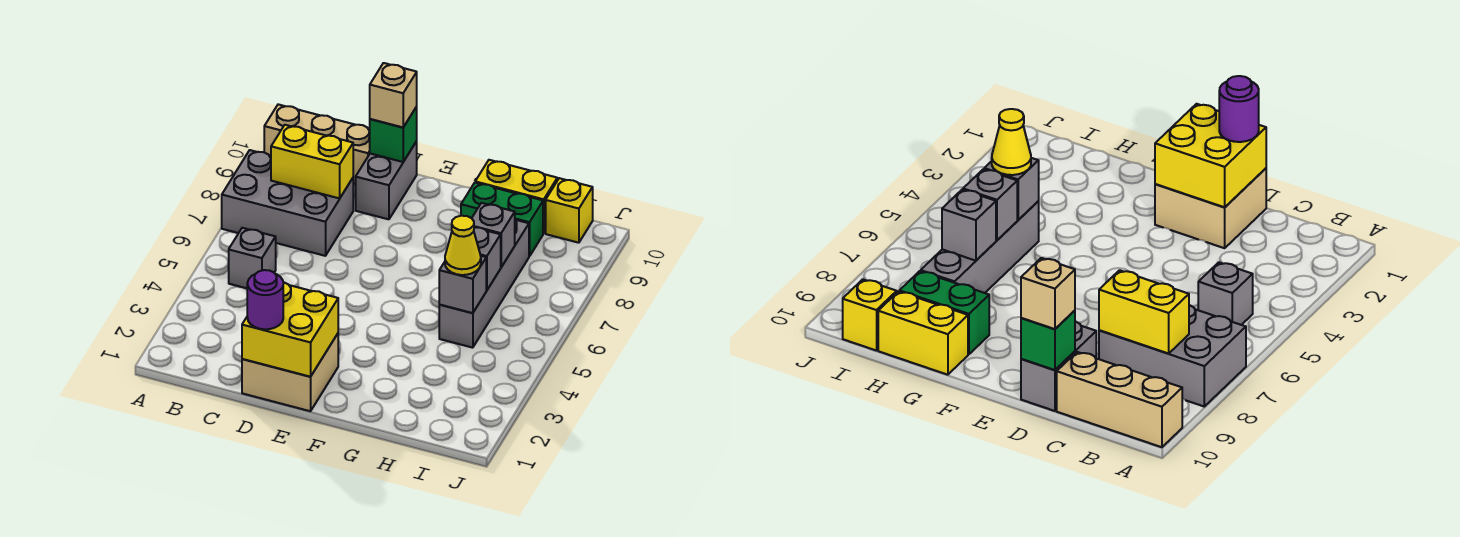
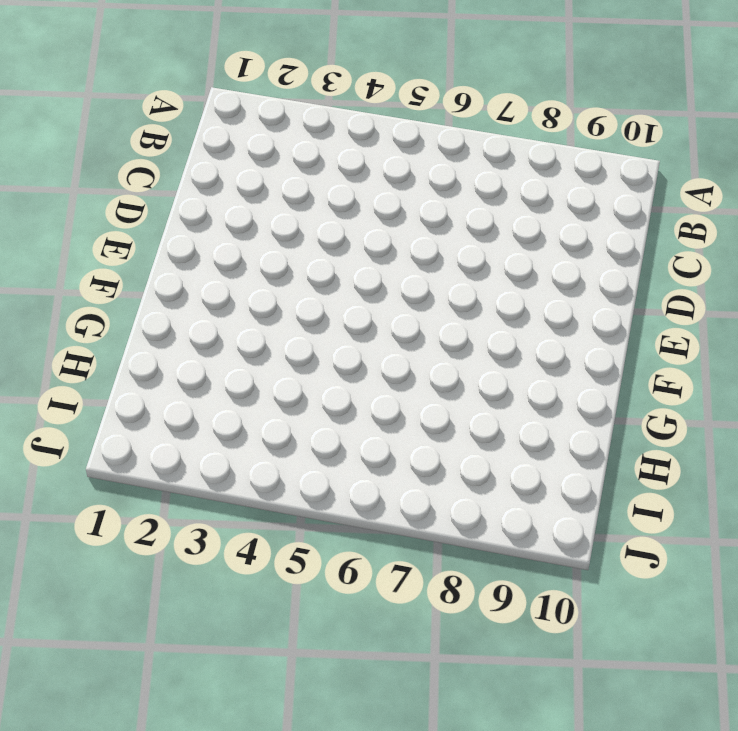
none -> grey brick A7:C8 level 1
none -> tan brick A10:C10 level 1
none -> grey brick B5 level 1

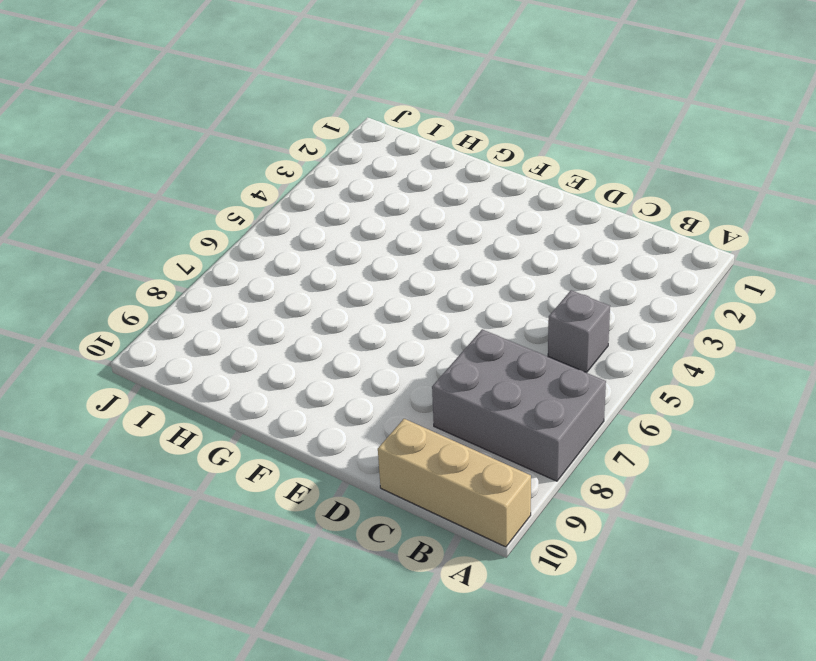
none -> tan brick D1:E2 level 1
none -> grey brick D9:D10 level 1
none -> green brick G9:H9 level 1

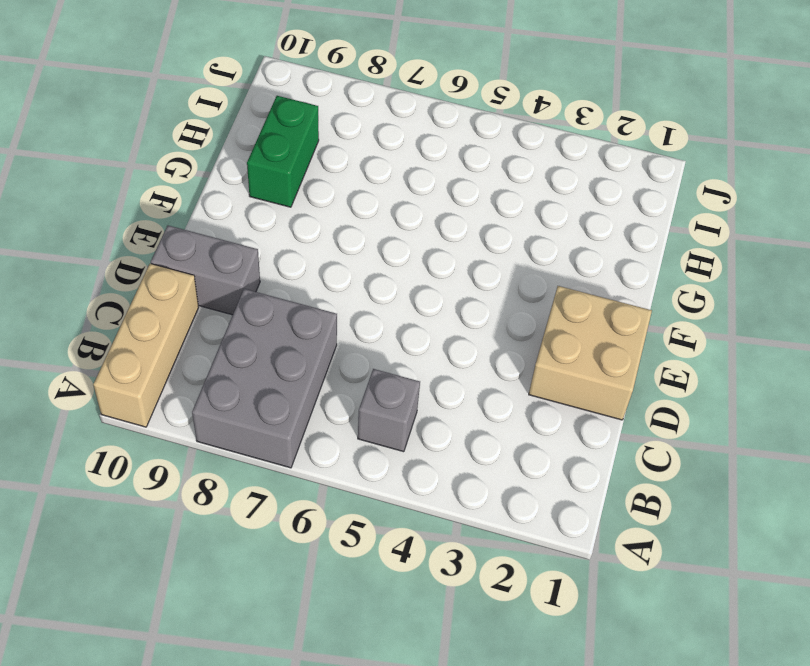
none -> yellow brick G10:H10 level 1
none -> grey brick H5:H8 level 1
none -> yellow brick I10 level 1

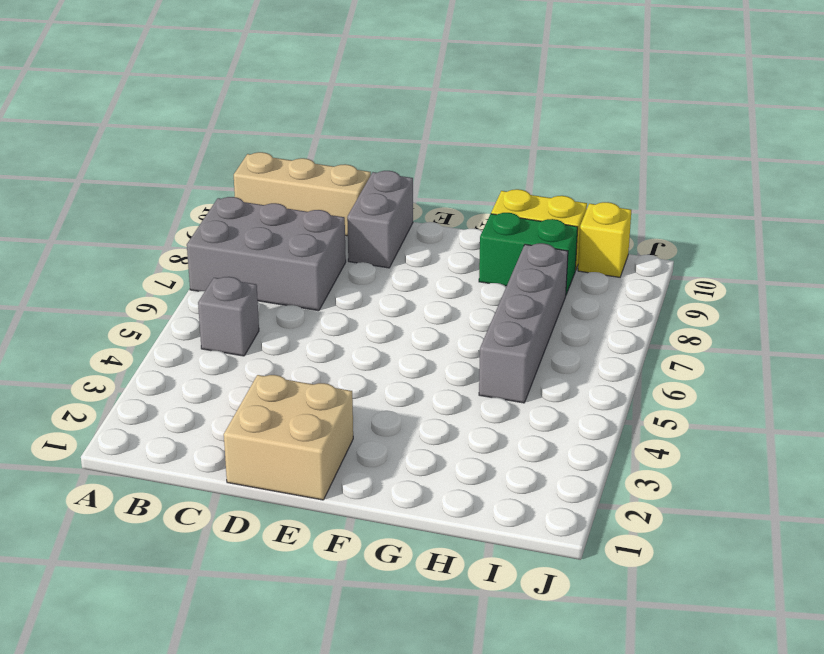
none -> yellow brick B8:C8 level 2
none -> yellow brick D1:E2 level 2
none -> green brick D10 level 2

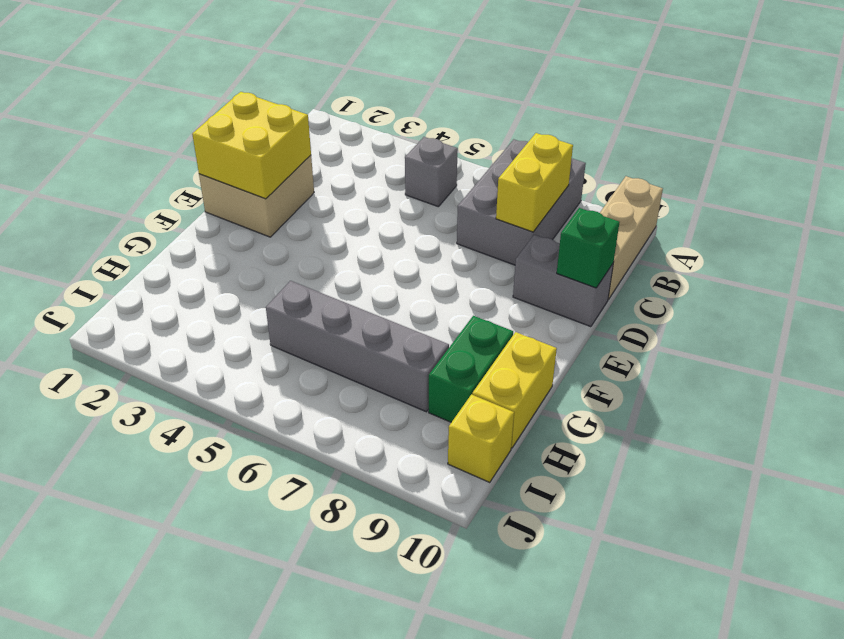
none -> grey brick H5 level 2
none -> grey brick H6 level 2
none -> grey brick H7 level 2

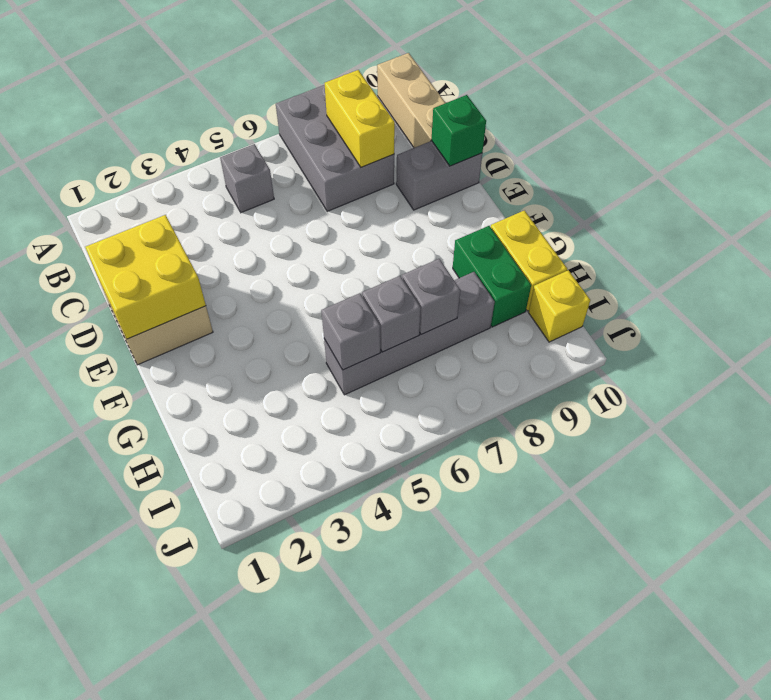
none -> purple round brick D1 level 3
none -> tan brick D10 level 3
none -> yellow cone H5 level 3

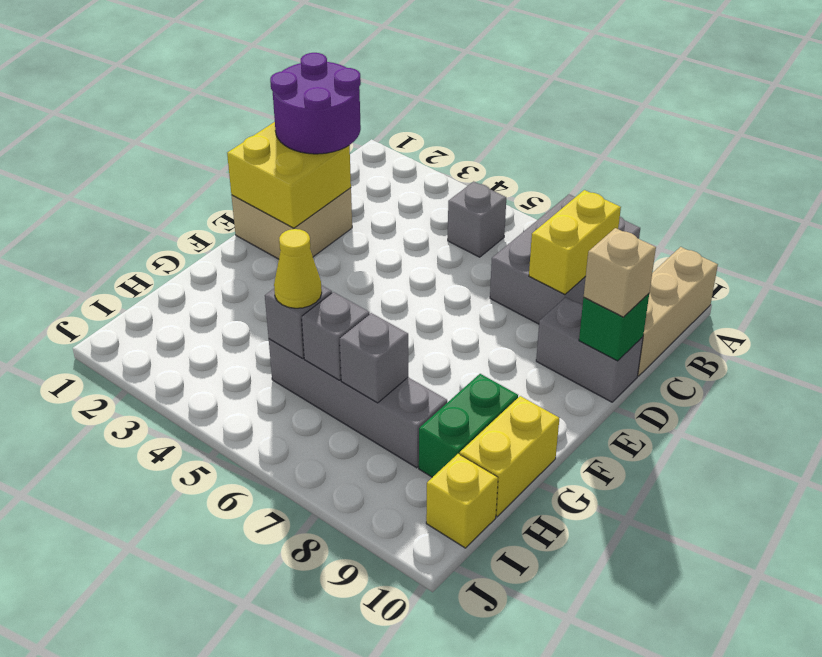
purple round brick C1:D2 level 3 -> purple round brick D1 level 3

